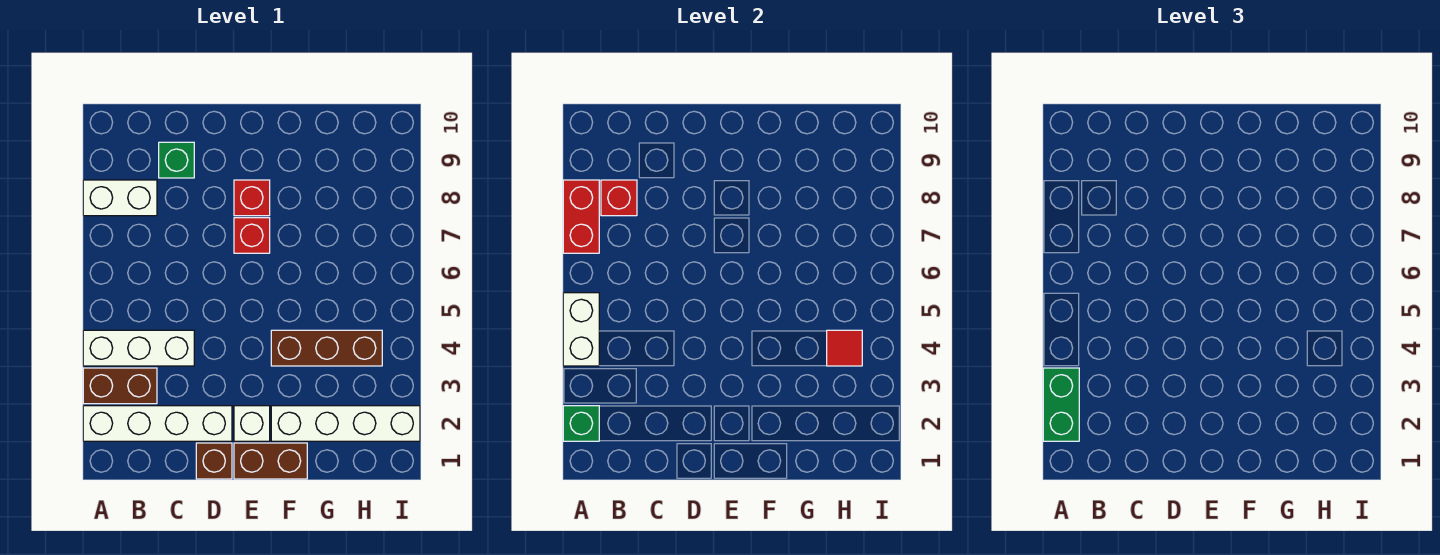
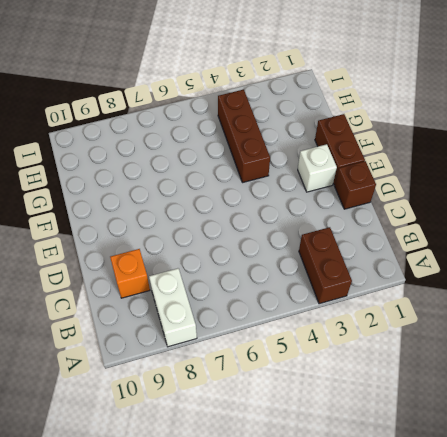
orange brick C9 level 1 -> green brick C9 level 1
none -> white brick A2:D2 level 1
none -> white brick A4:C4 level 1
none -> red brick E7 level 1

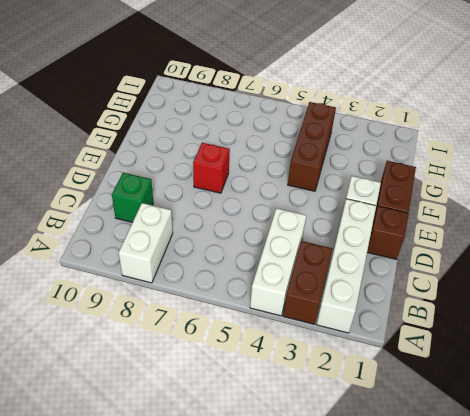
none -> red brick E8 level 1
none -> white brick F2:I2 level 1
none -> green brick A2 level 2

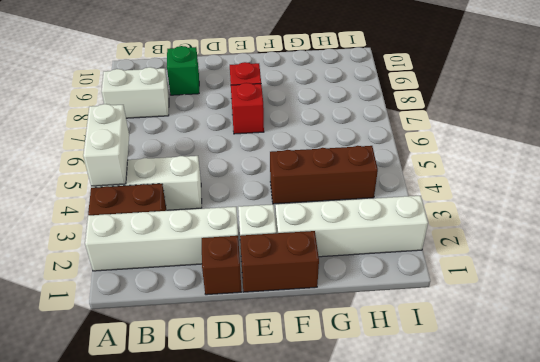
none -> green brick A2 level 2
none -> red brick A7:A8 level 2
none -> red brick B8 level 2

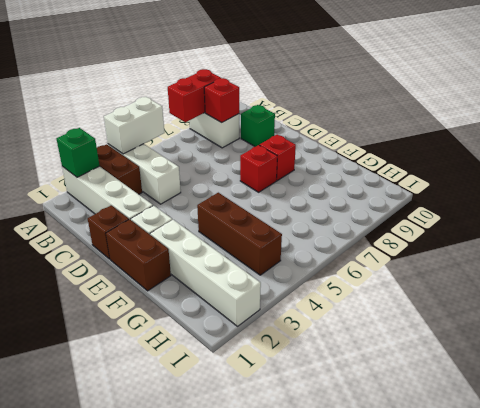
none -> red tile H4 level 2
none -> green brick A2:A3 level 3

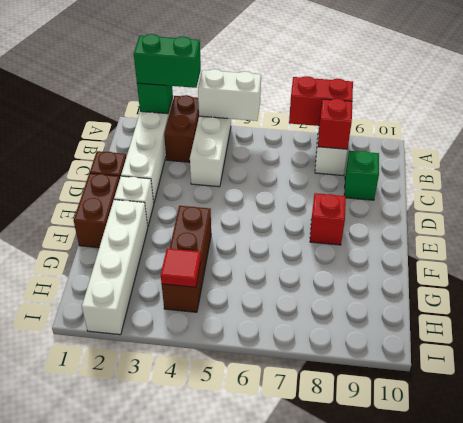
none -> red brick E7 level 1

